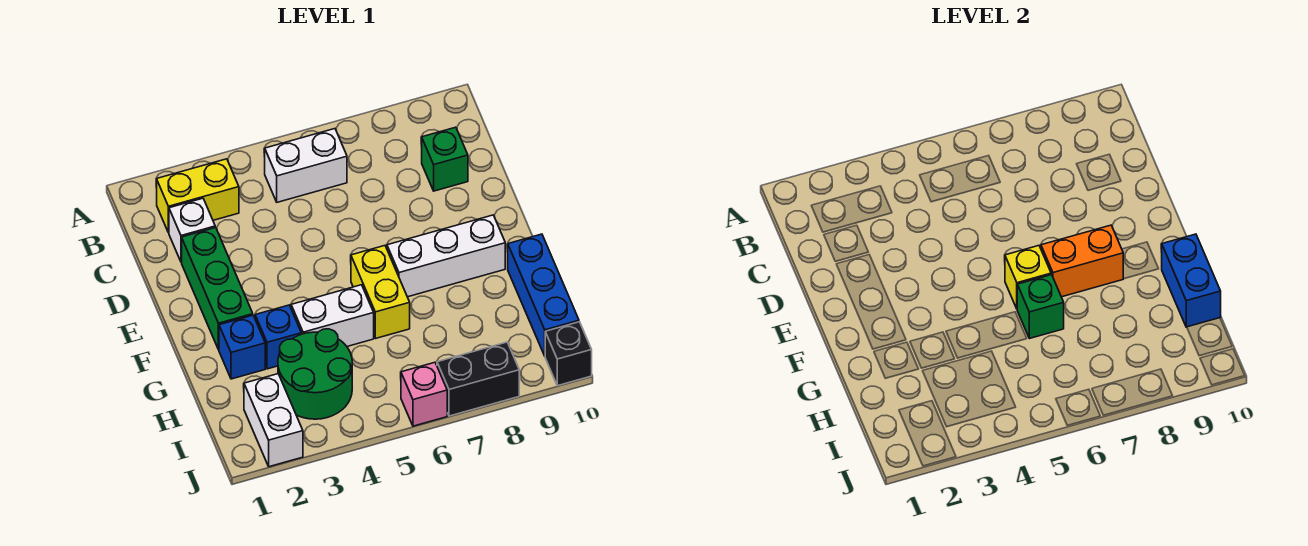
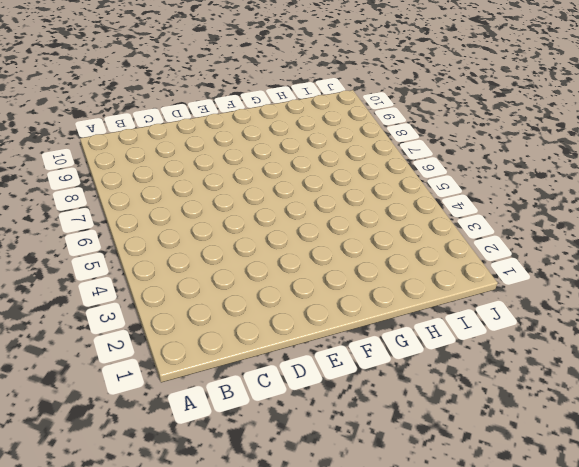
none -> yellow brick B2:B3 level 1
none -> white brick B5:B6 level 1
none -> white brick C2 level 1

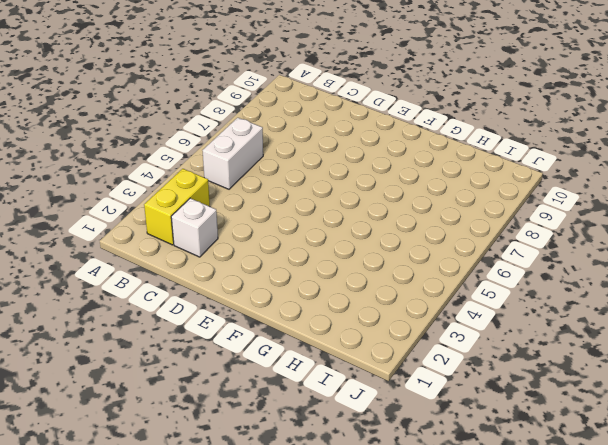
none -> green brick C9 level 1
none -> green brick D2:F2 level 1
none -> yellow brick F6:G6 level 1

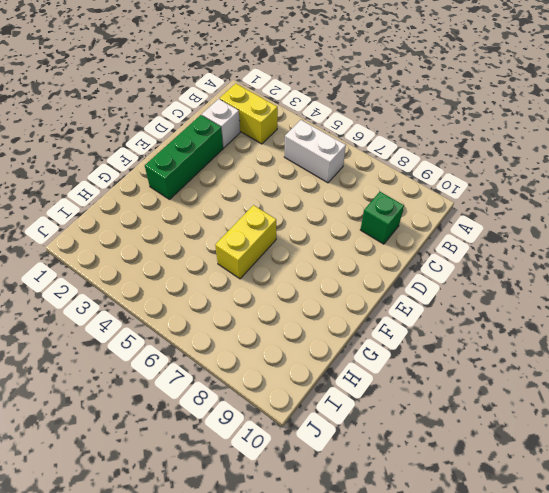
none -> white brick F7:F9 level 1
none -> blue brick G2 level 1
none -> blue brick G3 level 1

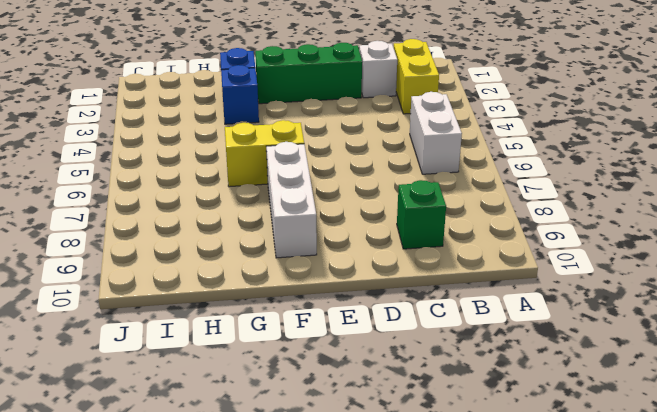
none -> white brick G4:G5 level 1
none -> blue brick G10:I10 level 1
none -> green round brick H3:I4 level 1

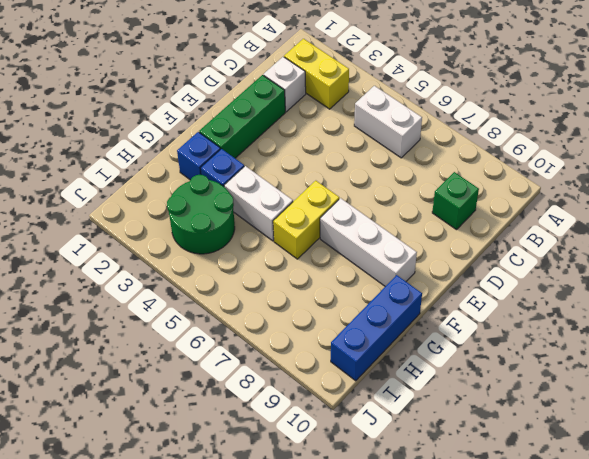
none -> white brick I2:J2 level 1
none -> pink brick J6 level 1
none -> black brick J7:J8 level 1

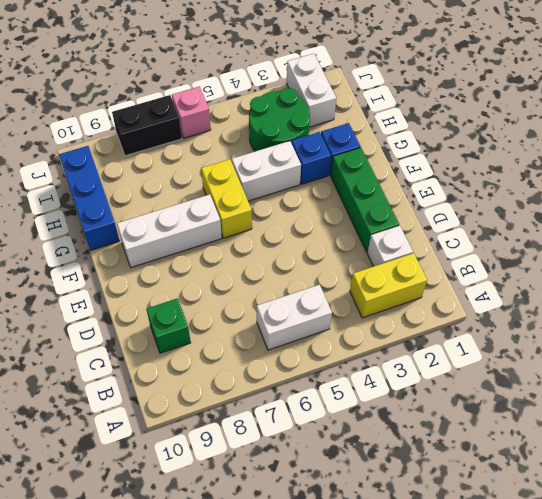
none -> black brick J10 level 1
none -> yellow brick F6 level 2
none -> orange brick F7:F8 level 2

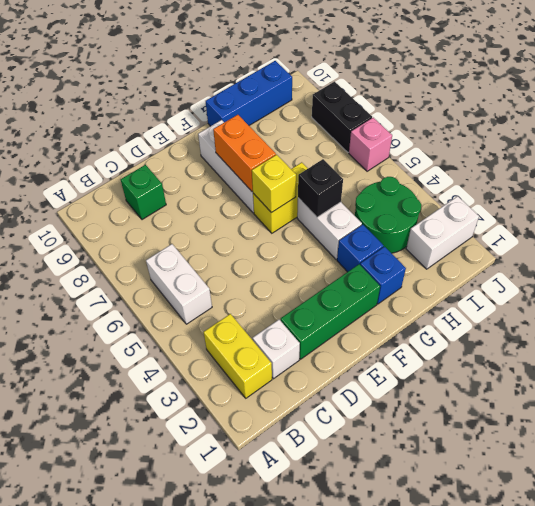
black brick G5 level 2 -> black brick J10 level 1
none -> green brick G6 level 2
none -> blue brick G10:H10 level 2

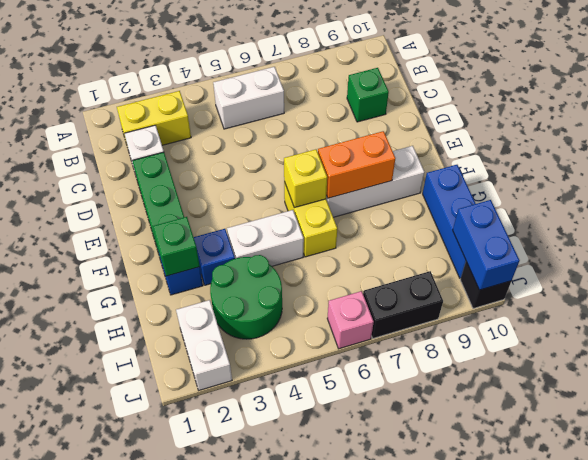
green brick G2 level 2 -> green brick G6 level 2
blue brick I10:J10 level 2 -> blue brick G10:H10 level 2

